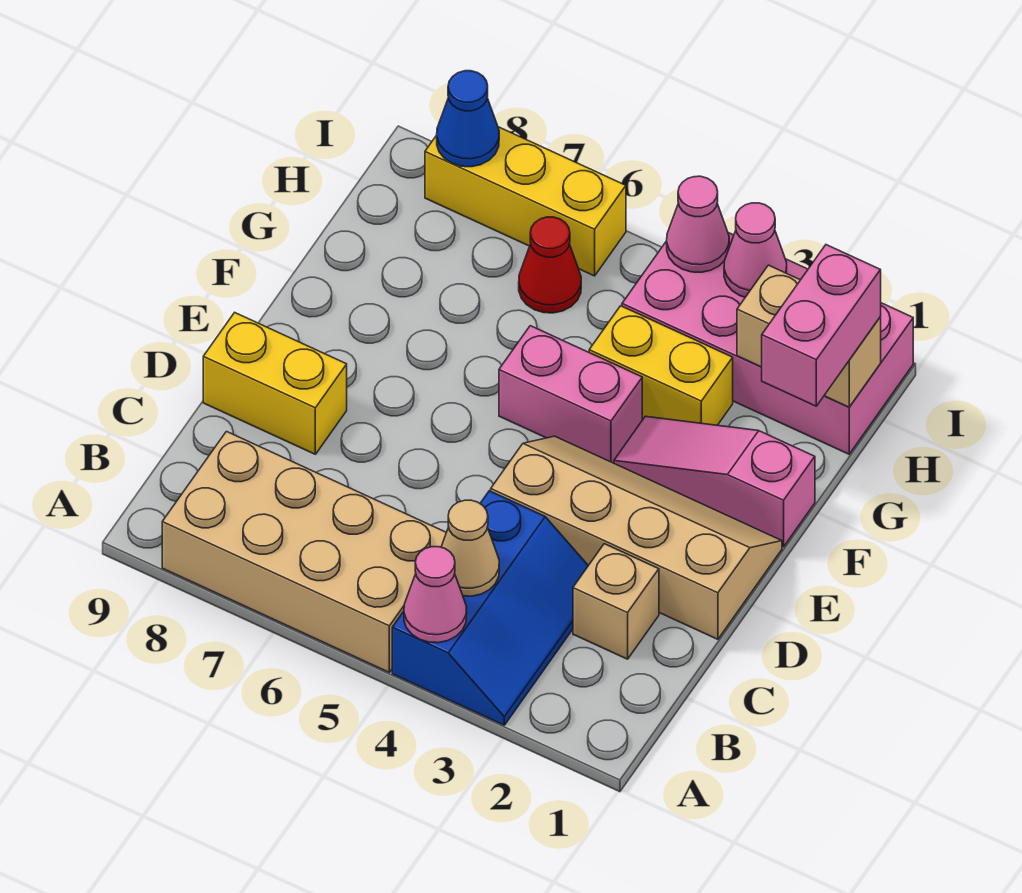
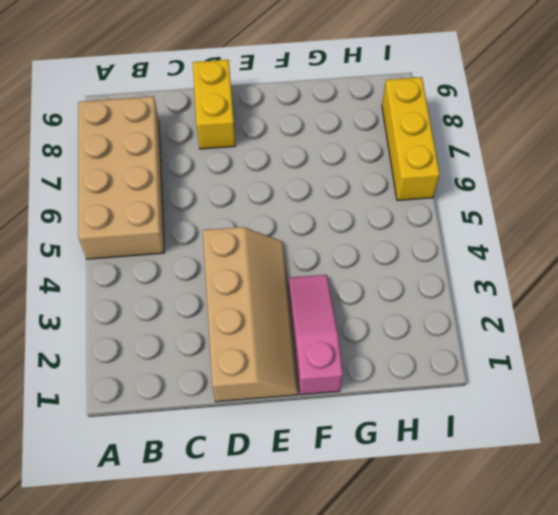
none -> blue slope A3:C4 level 1 top 4
none -> tan brick C2 level 1
none -> pink brick F4:F5 level 1

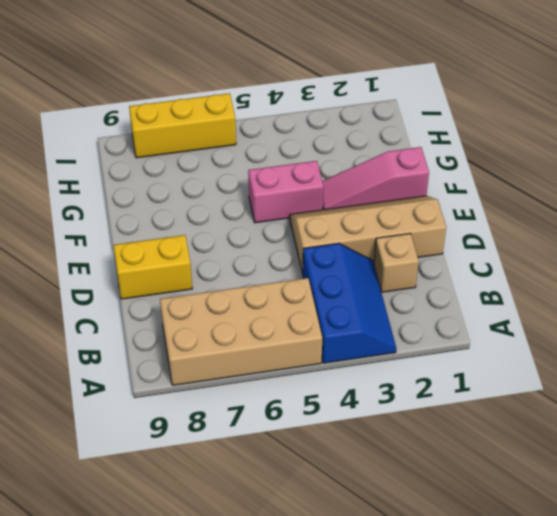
none -> yellow brick G3:G4 level 1
none -> pink brick H1:I4 level 1
none -> red cone H6 level 1

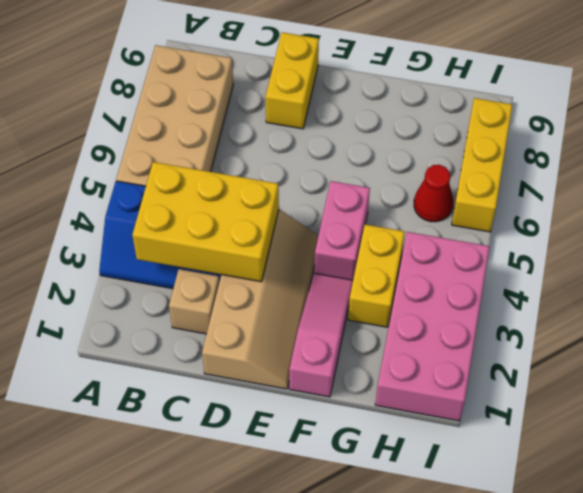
yellow brick B3:D4 level 2 -> tan cone B4 level 2
none -> pink cone A4 level 2
none -> tan brick H1:H2 level 2
none -> pink cone I3 level 2

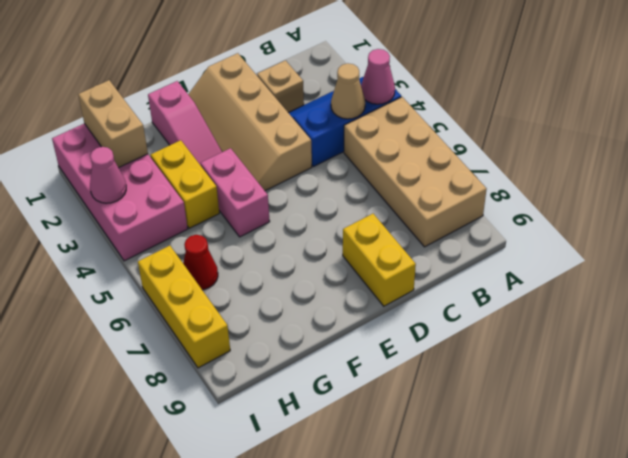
none -> pink cone I4 level 2
none -> blue cone I8 level 2
none -> pink brick G1:H1 level 3

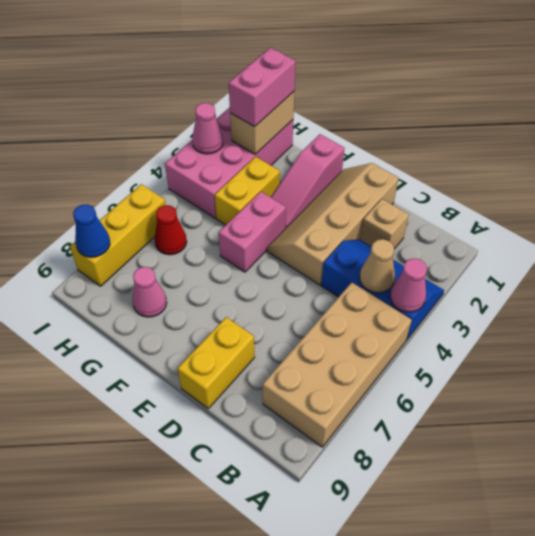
pink cone G8 level 1 -> pink cone I4 level 2
pink brick H1:H2 level 3 -> pink brick G1:H1 level 3

